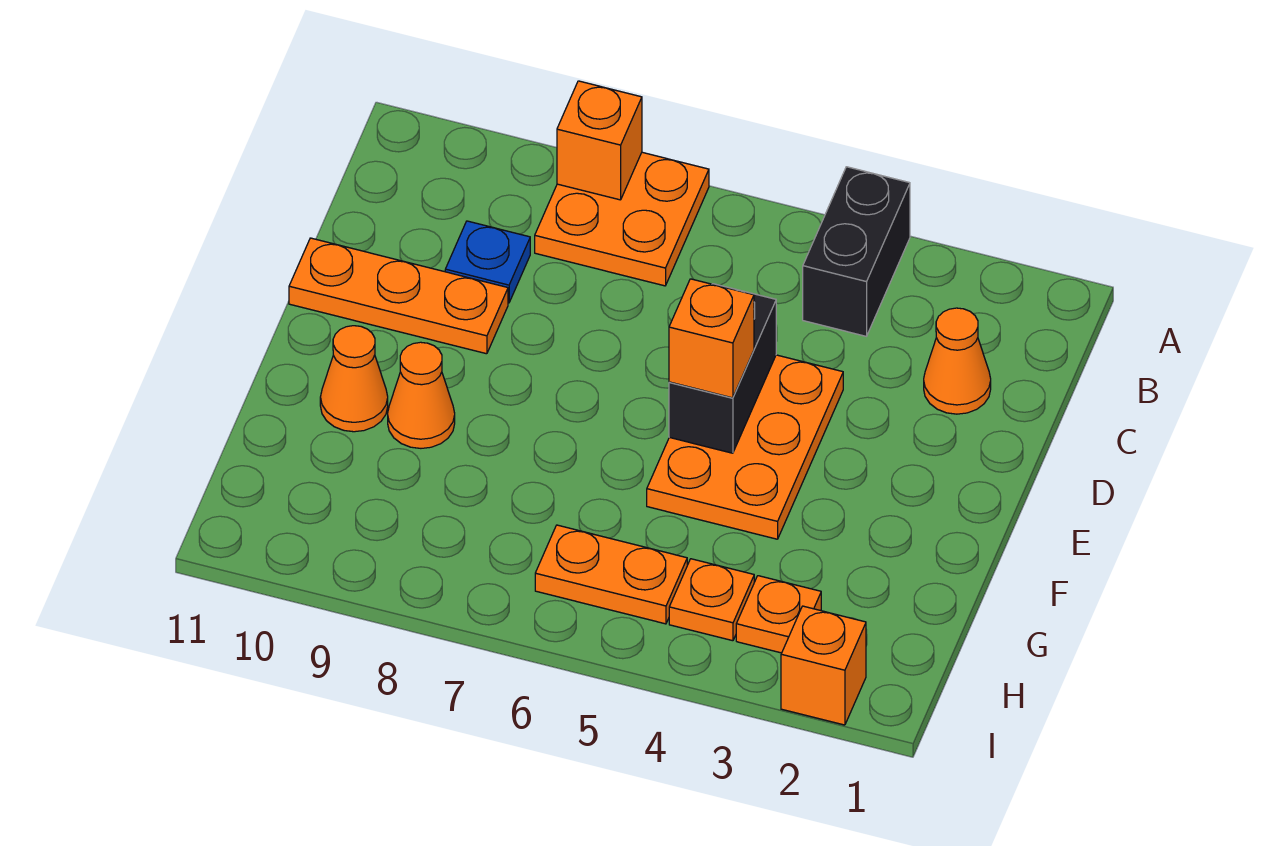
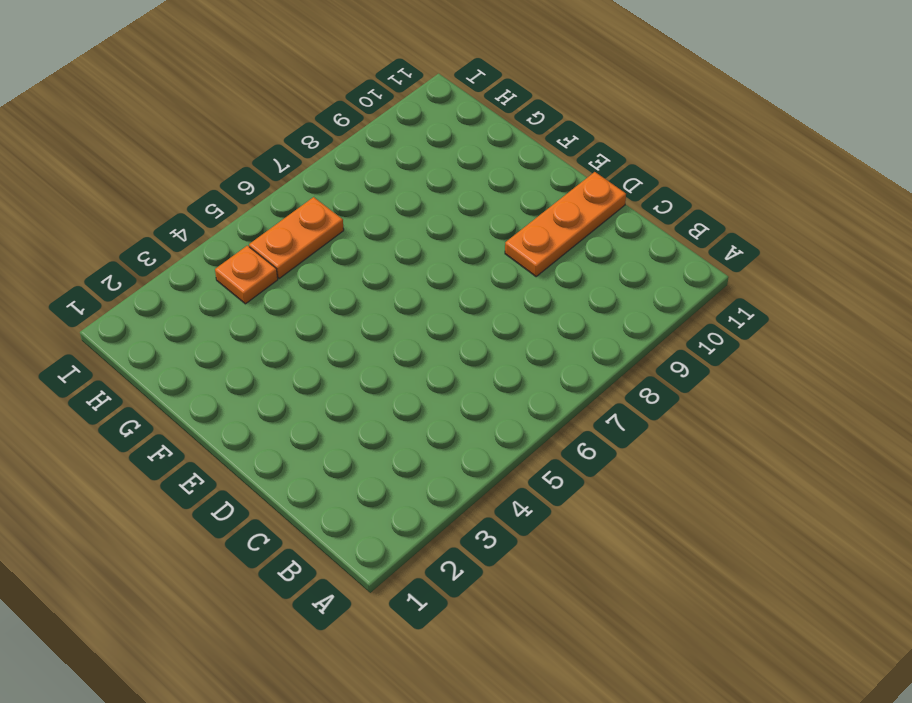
none -> black brick A4:B4 level 1
none -> orange plate A7:B8 level 1
none -> orange cone C2 level 1

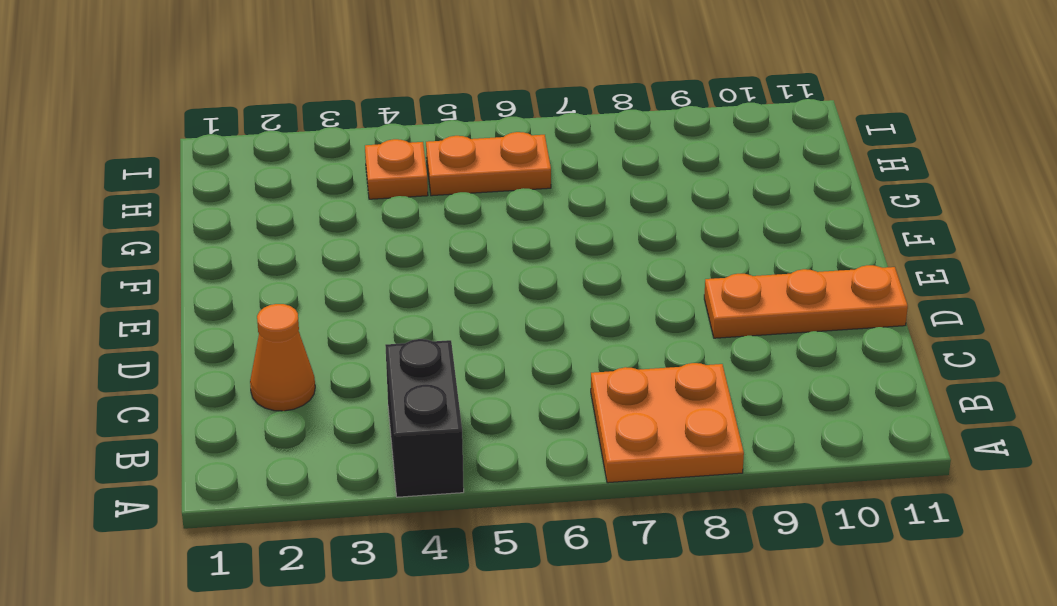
none -> blue plate C9 level 1
none -> orange plate D4:F5 level 1
none -> orange cone F9 level 1

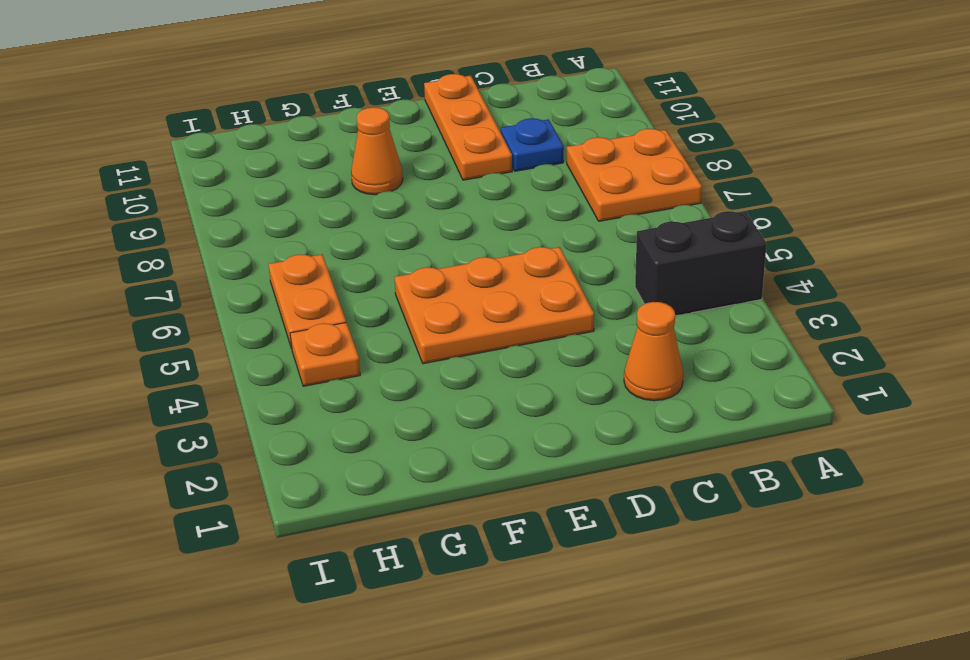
none -> orange cone F10 level 1
none -> orange plate H3 level 1
none -> orange brick I2 level 1

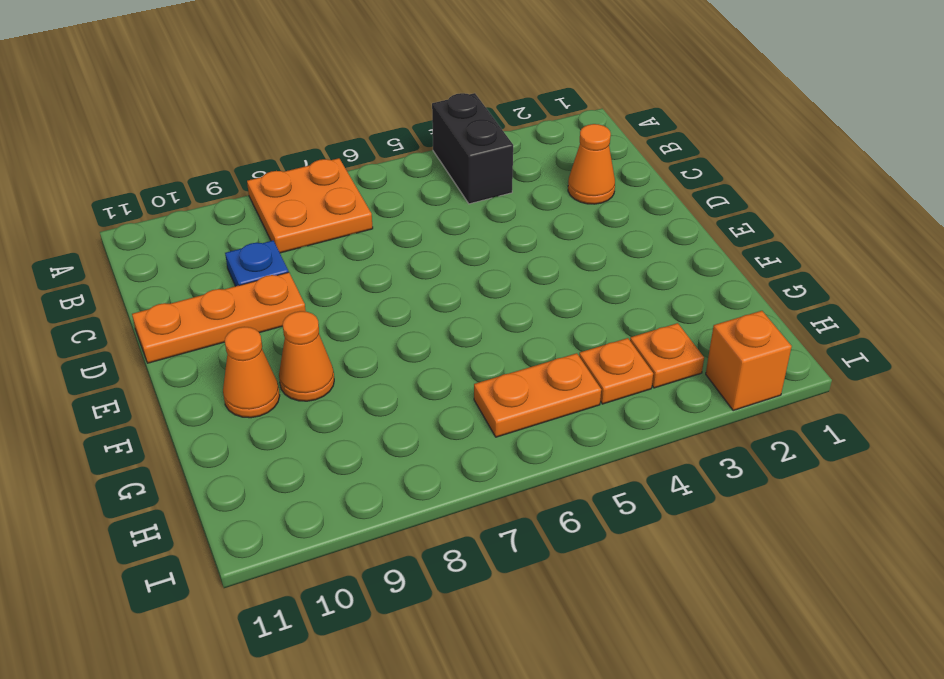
none -> orange plate D4:F5 level 1
none -> orange brick A8 level 2
none -> black brick D5:E5 level 2

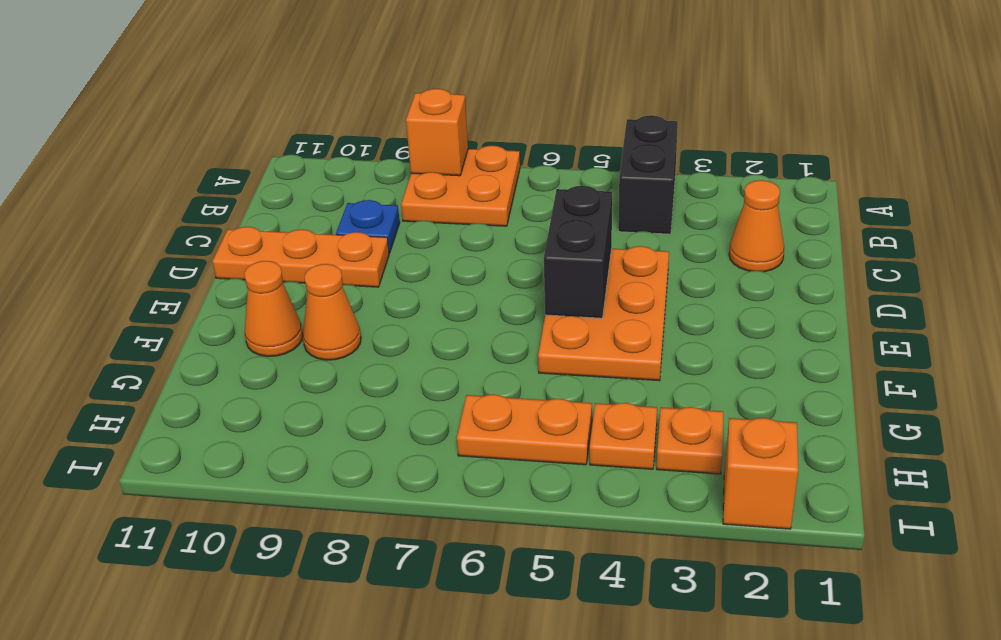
none -> orange brick E5 level 3

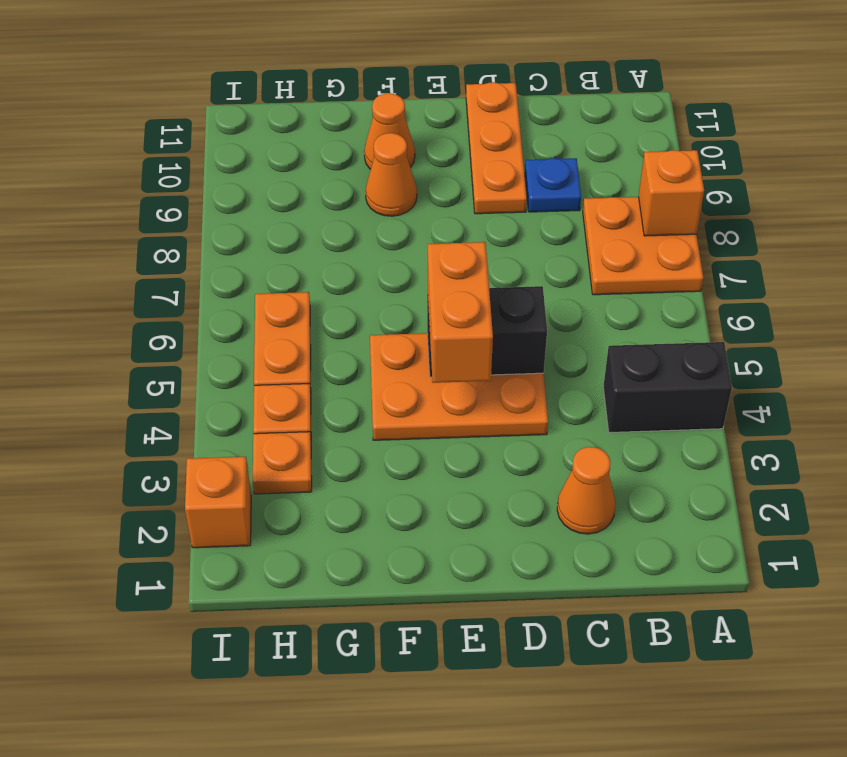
orange brick E4:E5 level 3 -> orange brick E5 level 3

